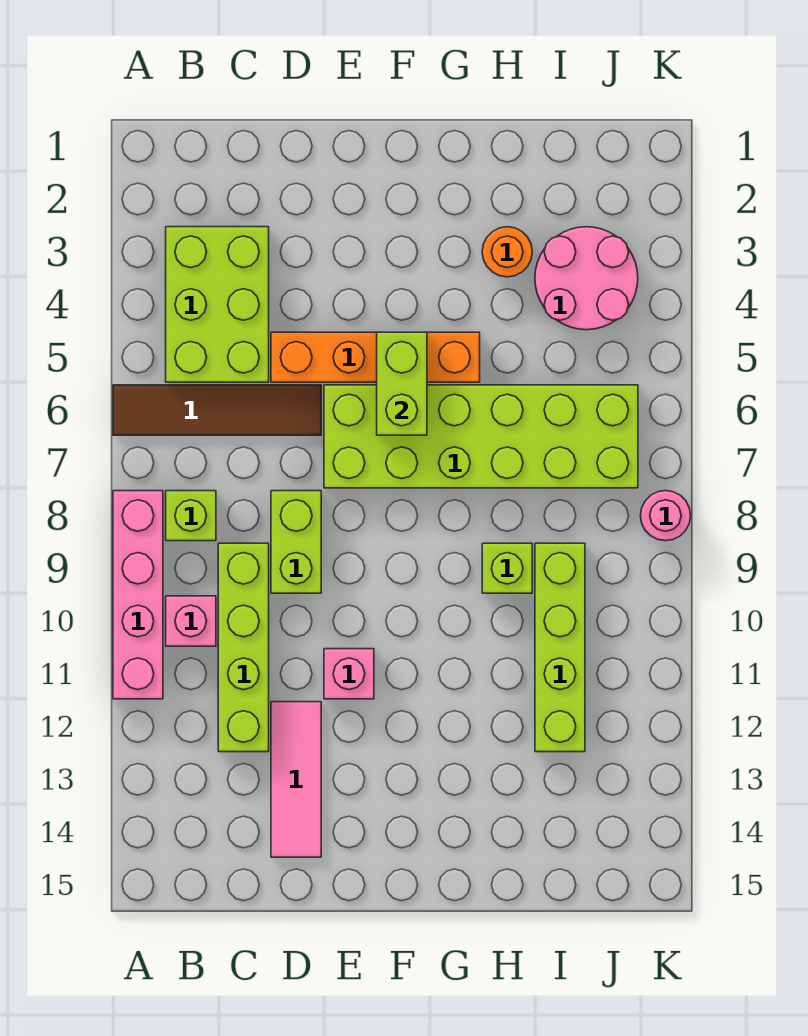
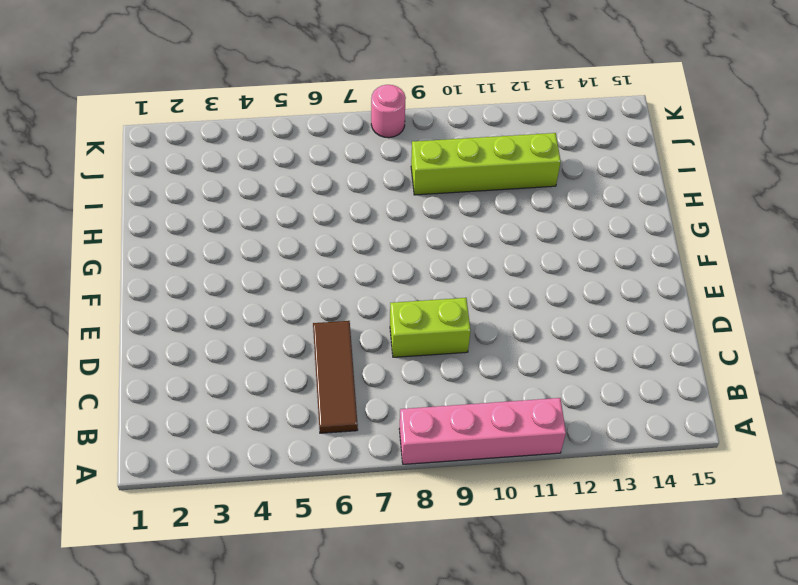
brown tile B6:D6 level 1 -> brown tile A6:D6 level 1
none -> lime brick B3:C5 level 1
none -> lime brick B8 level 1
none -> pink brick B10 level 1

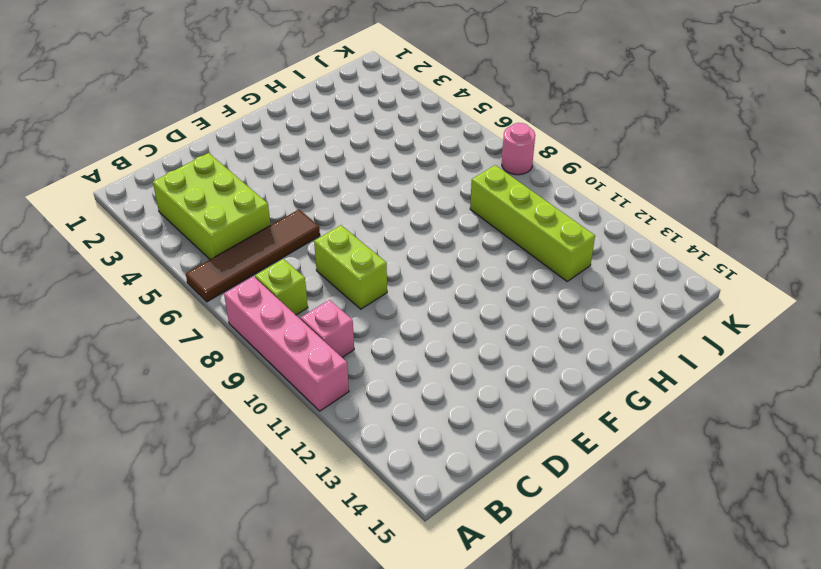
none -> lime brick C9:C12 level 1
none -> orange brick D5:G5 level 1
none -> pink tile D12:D14 level 1

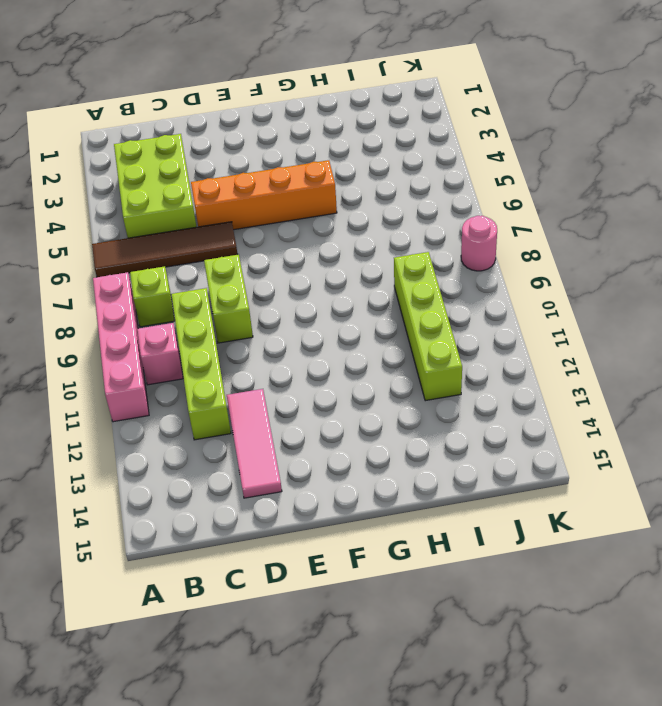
none -> lime brick E6:J7 level 1
none -> pink brick E11 level 1
none -> orange round brick H3 level 1

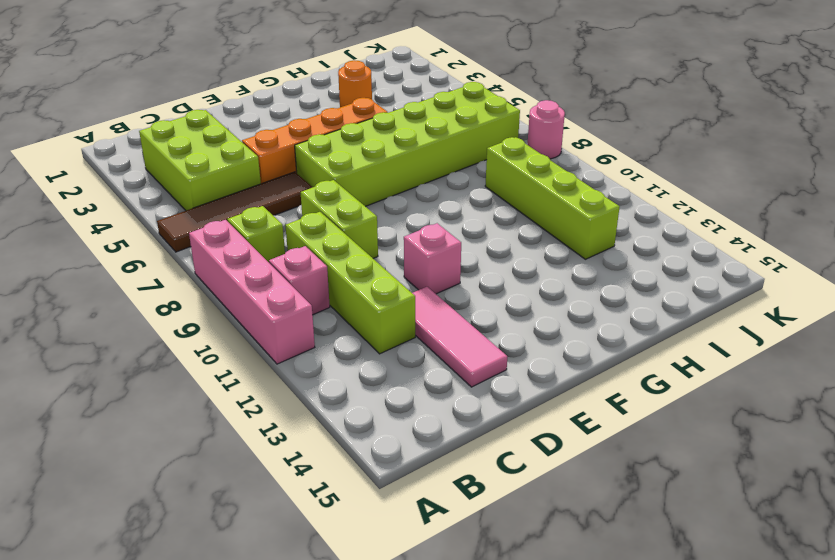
none -> lime brick H9 level 1
none -> pink round brick I3:J4 level 1
none -> lime brick F5:F6 level 2

